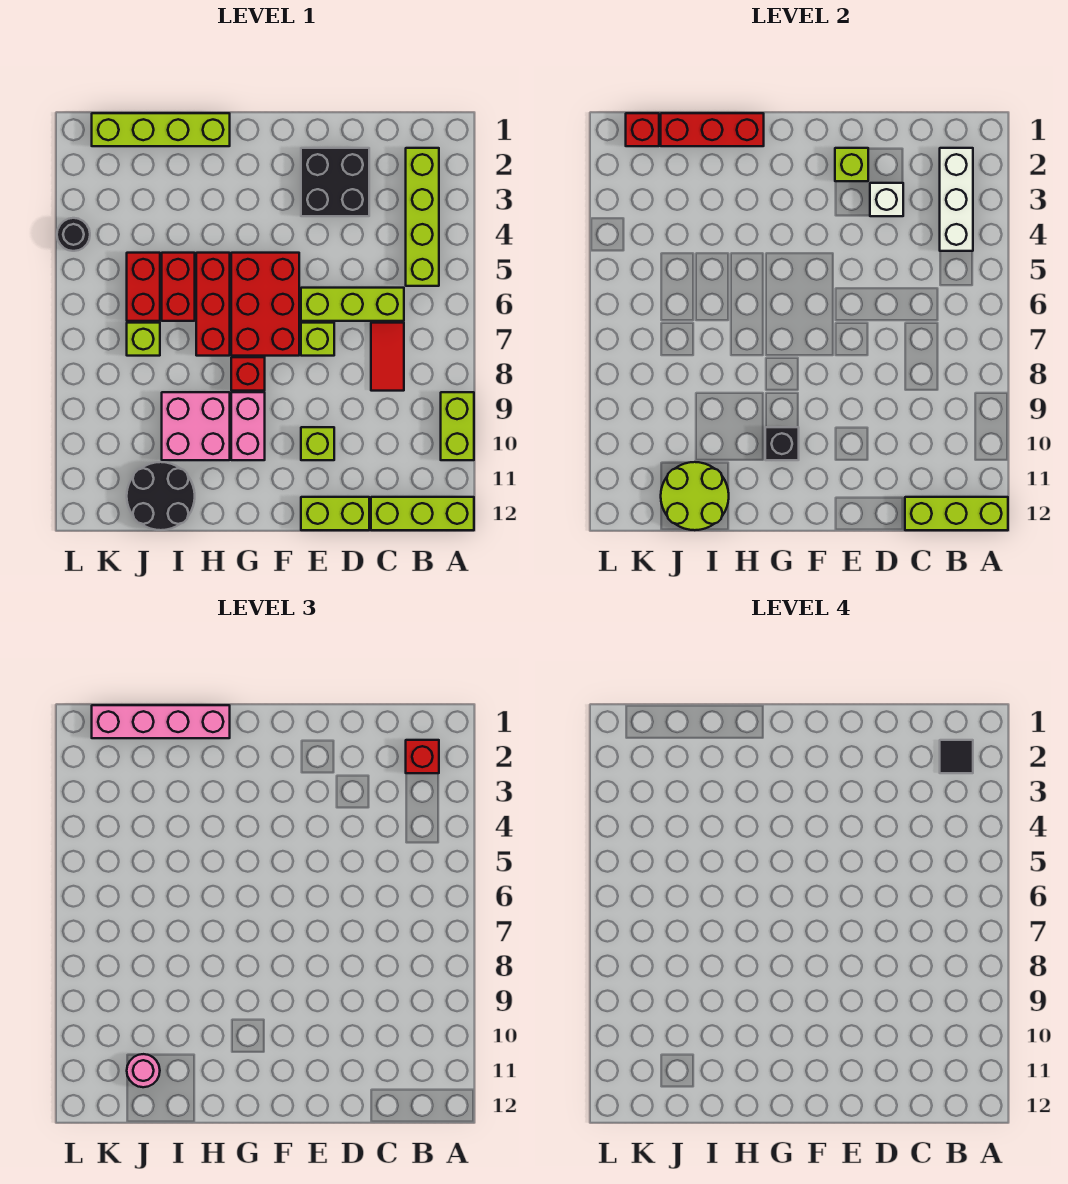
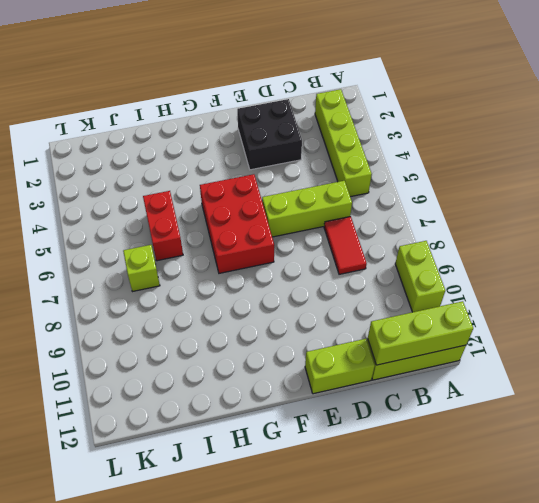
none -> lime brick E7 level 1
none -> lime brick E10 level 1
none -> red brick G8 level 1
none -> pink brick G9:G10 level 1

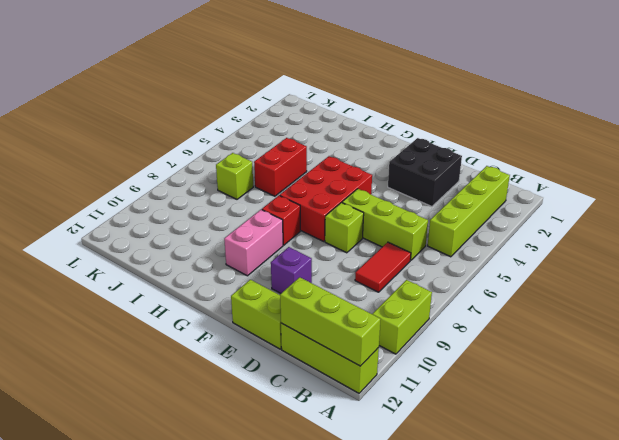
purple brick E10 level 1 -> lime brick E10 level 1
none -> lime brick H1:K1 level 1
none -> red brick H5:H7 level 1
none -> pink brick H9:I10 level 1
none -> black round brick I11:J12 level 1

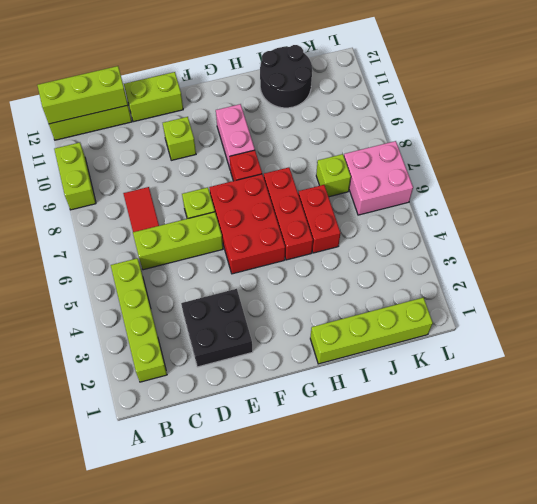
pink brick K6:L7 level 1 -> pink brick H9:I10 level 1
none -> red brick J5:J6 level 1
none -> black round brick L4 level 1
none -> white brick B2:B4 level 2
none -> white brick D3 level 2

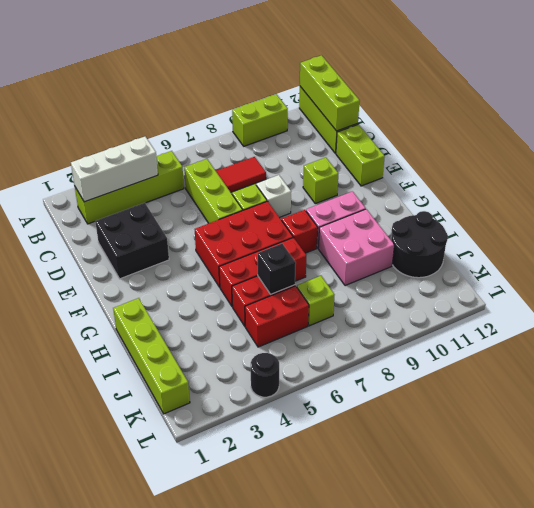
white brick E8 level 1 -> white brick D3 level 2
black brick I6 level 2 -> black brick G10 level 2
none -> lime brick E2 level 2
none -> red brick H1:J1 level 2
none -> lime round brick I11:J12 level 2
none -> red brick K1 level 2

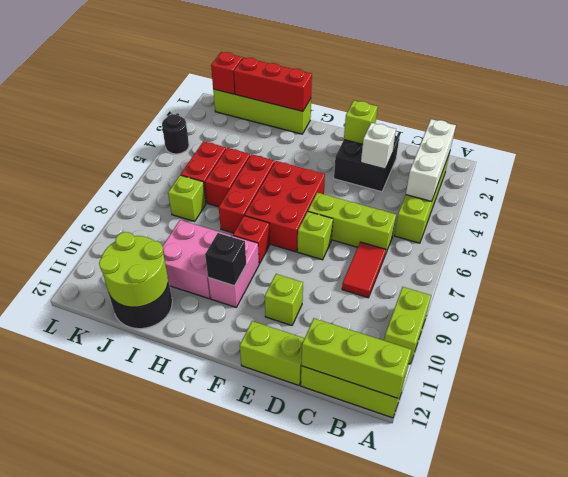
none -> red brick B2 level 3
none -> pink brick H1:K1 level 3
none -> pink round brick J11 level 3
none -> black tile B2 level 4

